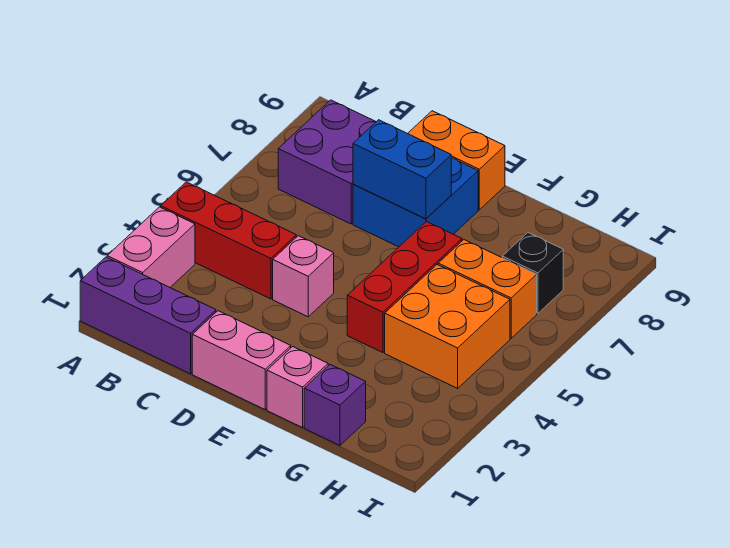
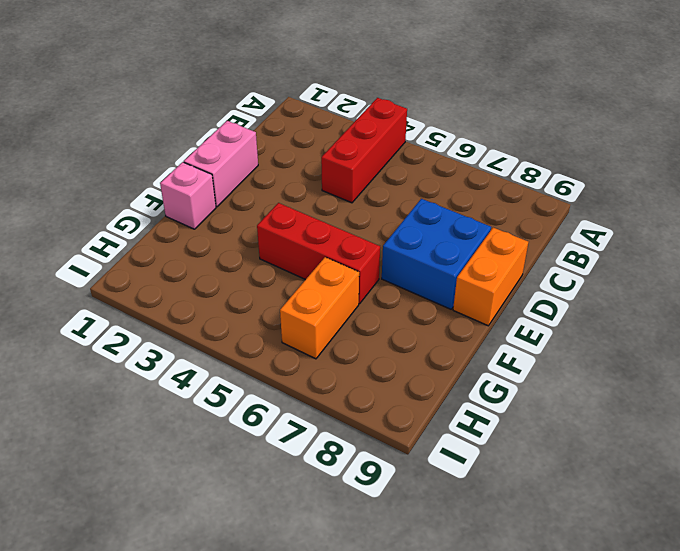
none -> purple brick A1:C1 level 1
none -> pink brick A2:A3 level 1
none -> purple brick B7:C8 level 1

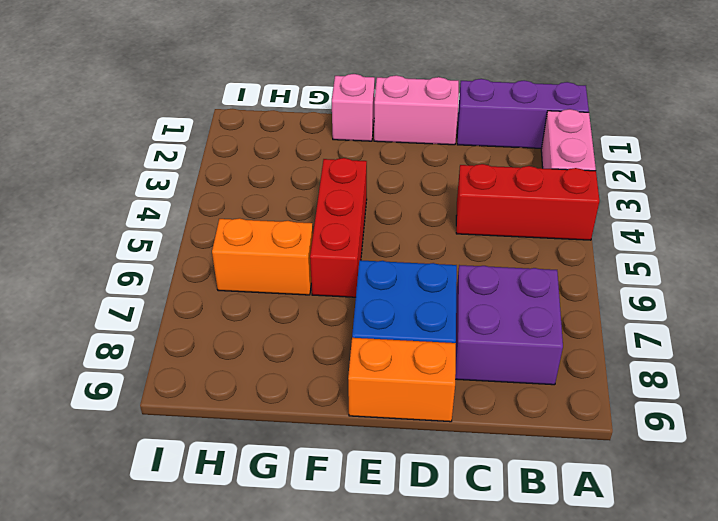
none -> pink brick D4 level 1
none -> purple brick G1 level 1
none -> orange brick G4:H5 level 1

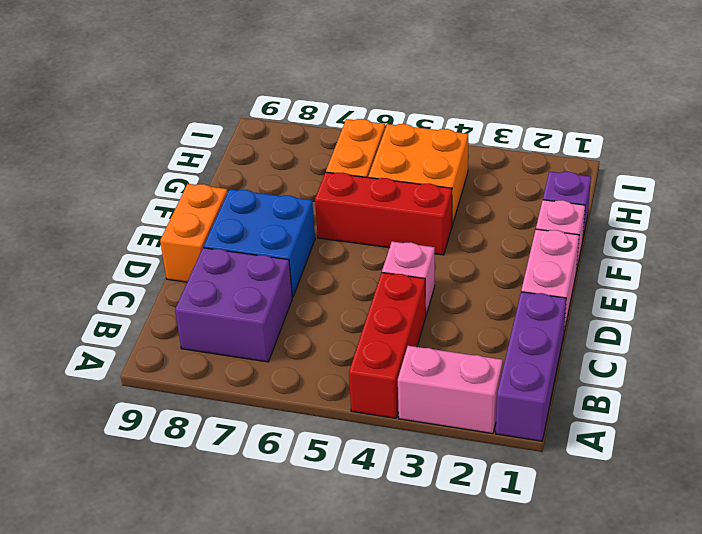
none -> black brick H7 level 1
none -> blue brick D7:E7 level 2

